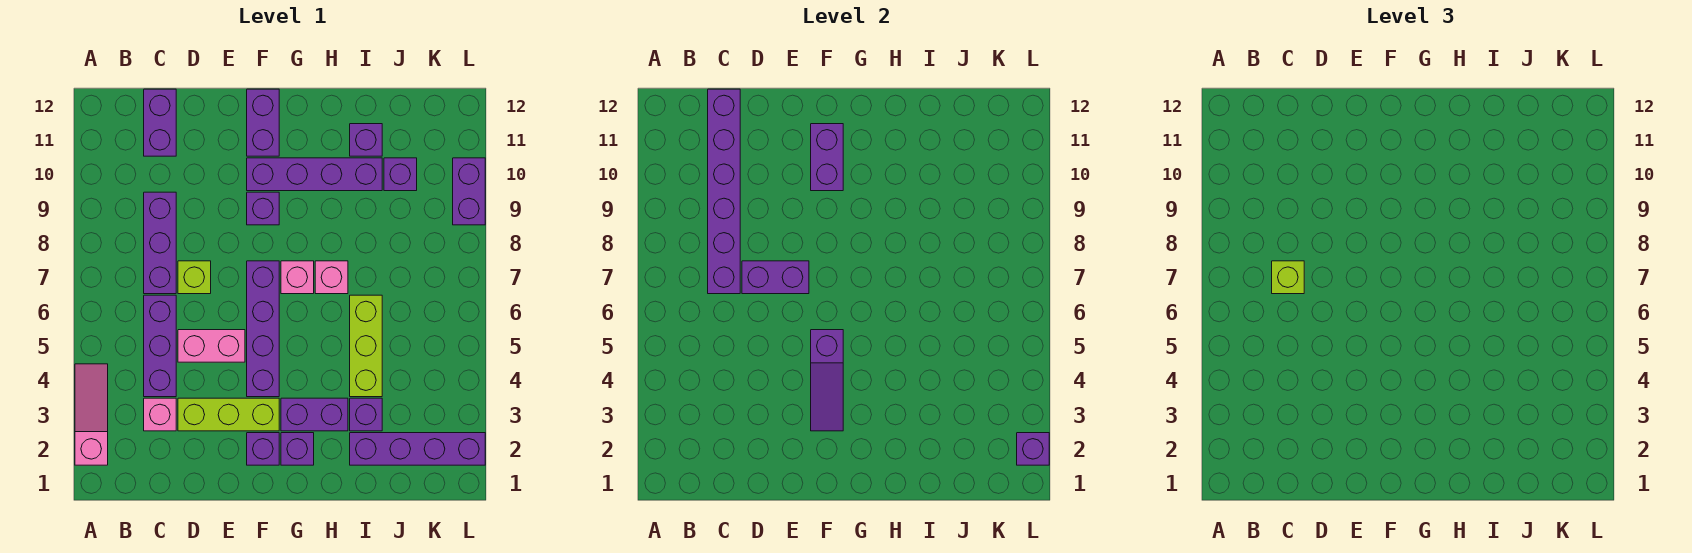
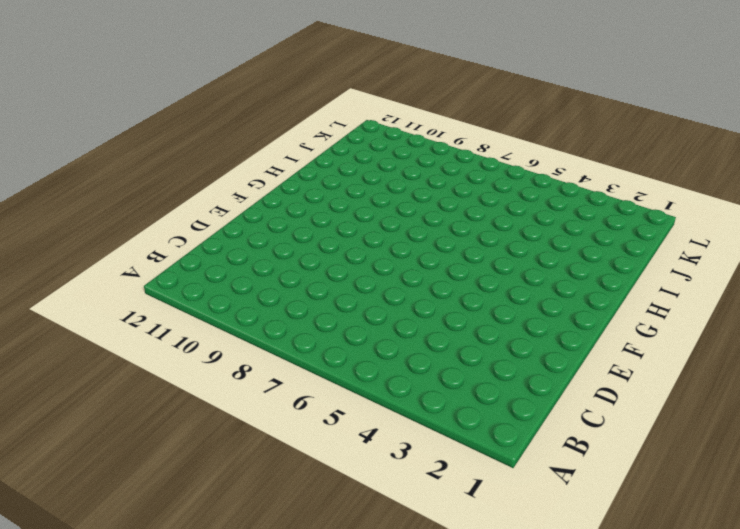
none -> pink slope A2:A4 level 1 top 2
none -> pink brick C3 level 1
none -> purple brick C4:C6 level 1

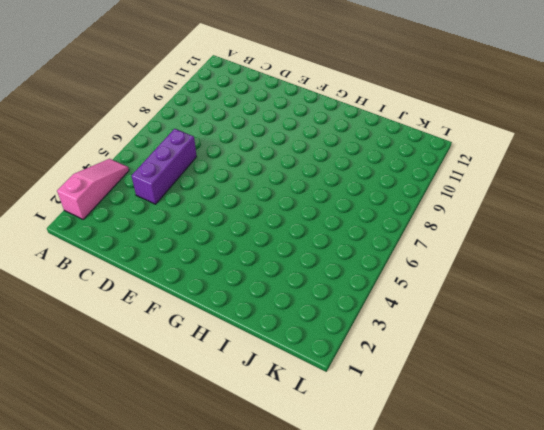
none -> pink brick C3 level 1
none -> purple brick C7:C9 level 1
none -> purple brick C11:C12 level 1

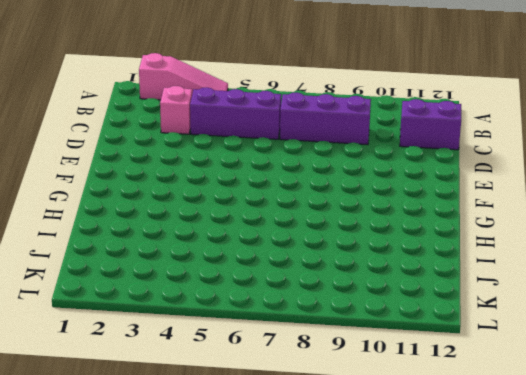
none -> lime brick D3:F3 level 1
none -> pink brick D5:E5 level 1
none -> lime brick D7 level 1

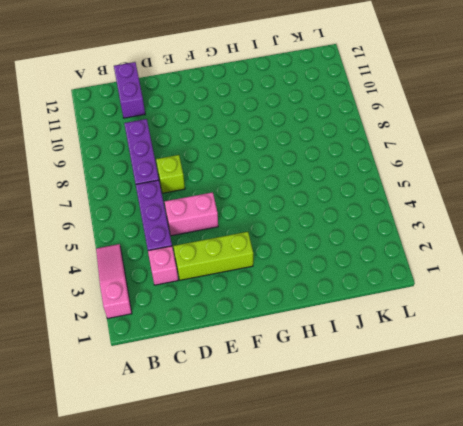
none -> purple brick F2 level 1
none -> purple brick F4:F7 level 1
none -> purple brick F9 level 1

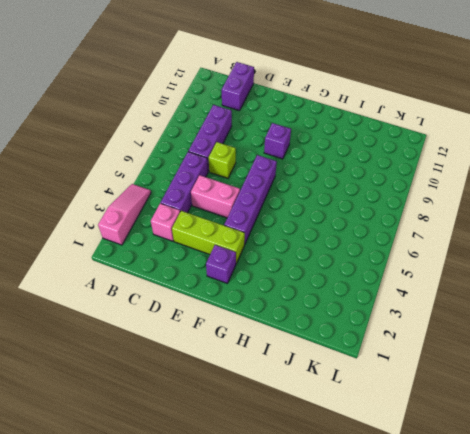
none -> purple brick F10:I10 level 1
none -> purple brick F11:F12 level 1
none -> purple brick G2 level 1

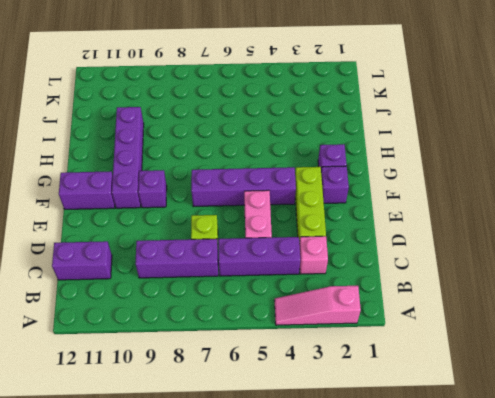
none -> purple brick G3:H3 level 1
none -> pink brick G7 level 1
none -> pink brick H7 level 1

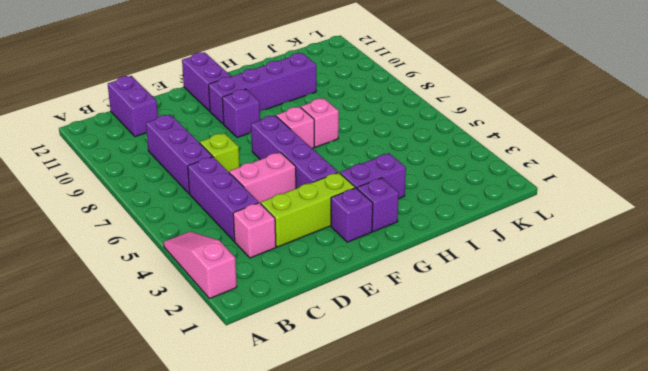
none -> purple brick I2:L2 level 1
none -> purple brick I3 level 1
none -> lime brick I4:I6 level 1

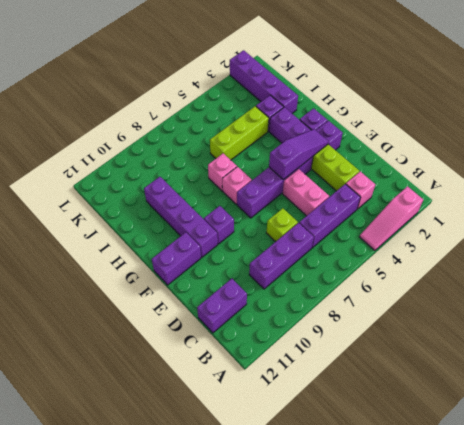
none -> purple brick I11 level 1
none -> purple brick J10 level 1
none -> purple brick L9:L10 level 1

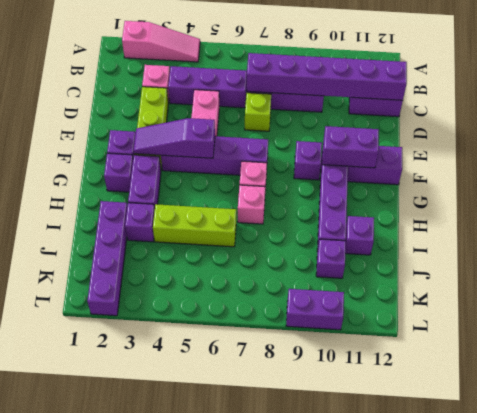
none -> purple brick D7:E7 level 2
none -> purple brick L2 level 2
none -> lime brick C7 level 3

